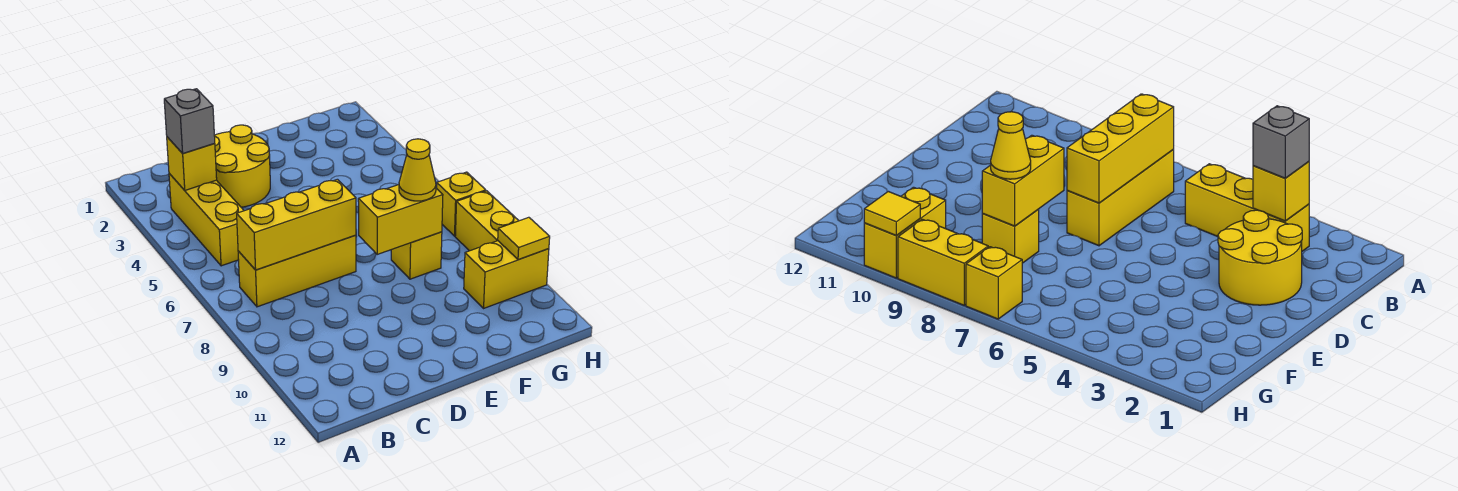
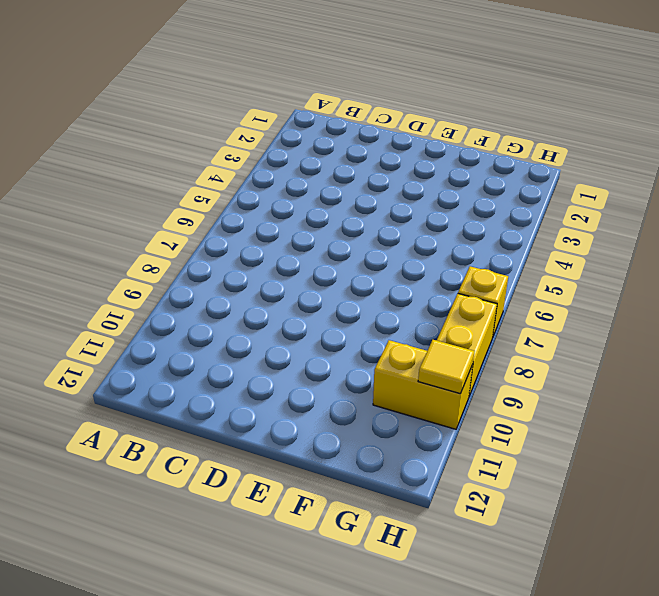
none -> yellow brick B3:B5 level 1
none -> yellow brick B7:D7 level 1
none -> yellow round brick C2:D3 level 1

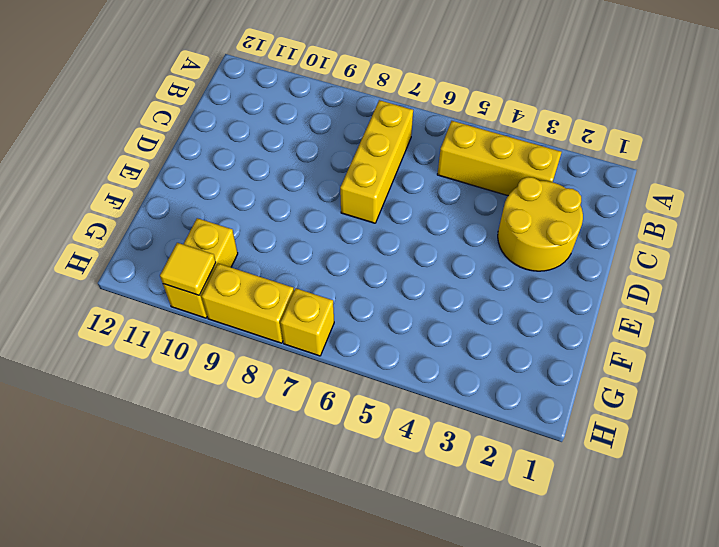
none -> yellow brick F8 level 1
none -> yellow brick B3 level 2
none -> yellow brick B7:D7 level 2

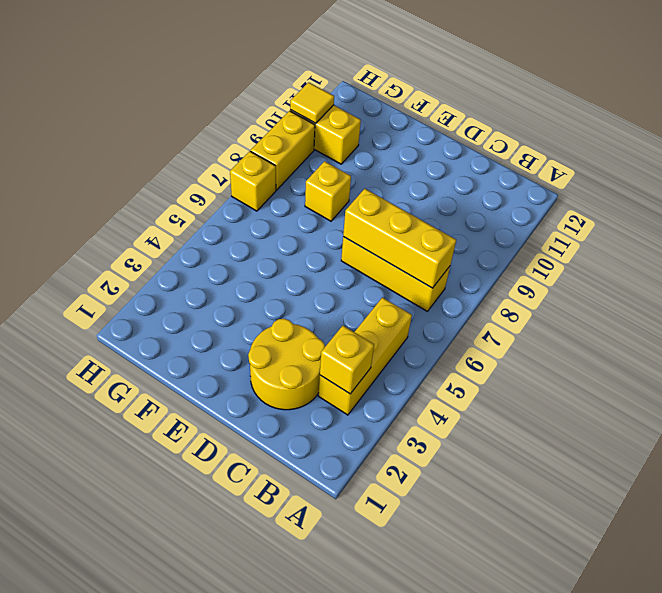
none -> yellow brick E8:F8 level 2
none -> grey brick B3 level 3
none -> yellow cone F8 level 3

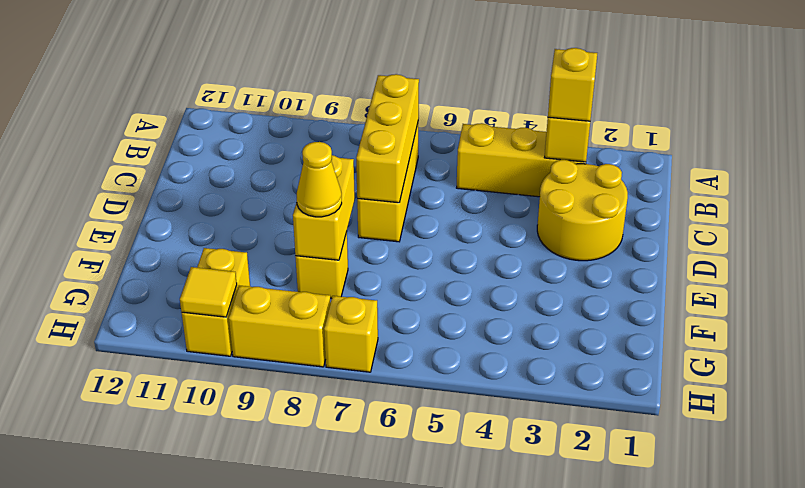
yellow brick B3 level 3 -> grey brick B3 level 3

